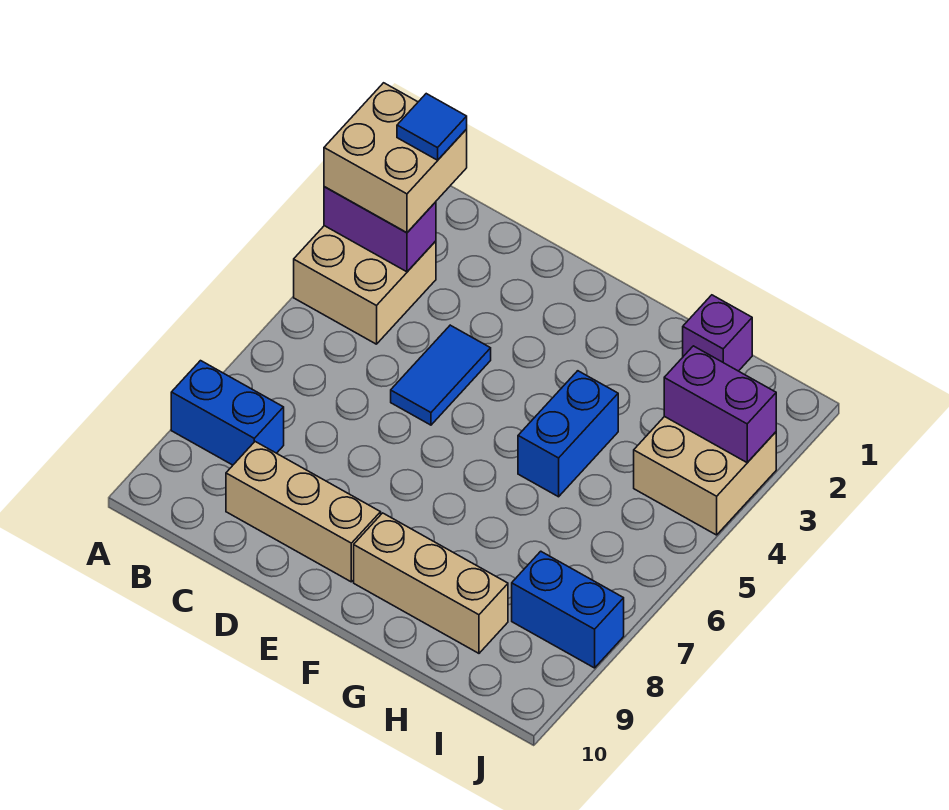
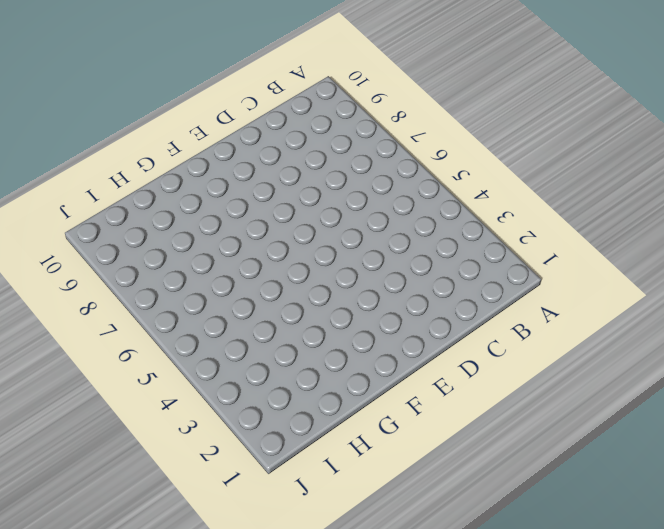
none -> tan brick A3:B4 level 1
none -> blue brick A8:B8 level 1
none -> tan brick C9:E9 level 1

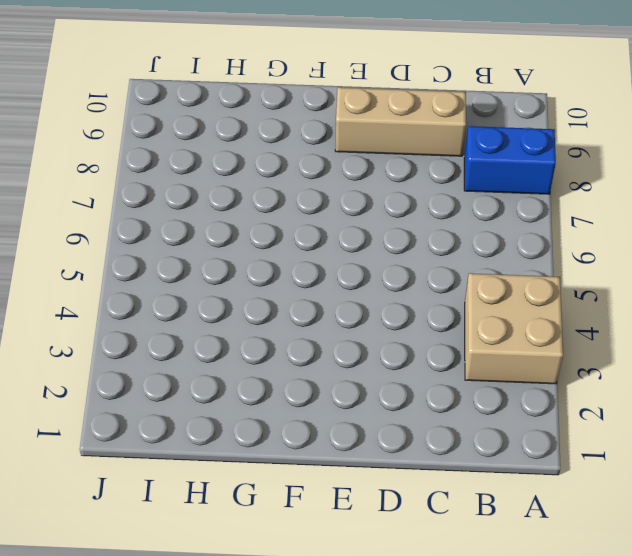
none -> blue tile D4:D5 level 1
none -> tan brick F9:H9 level 1
none -> blue brick G4:G5 level 1

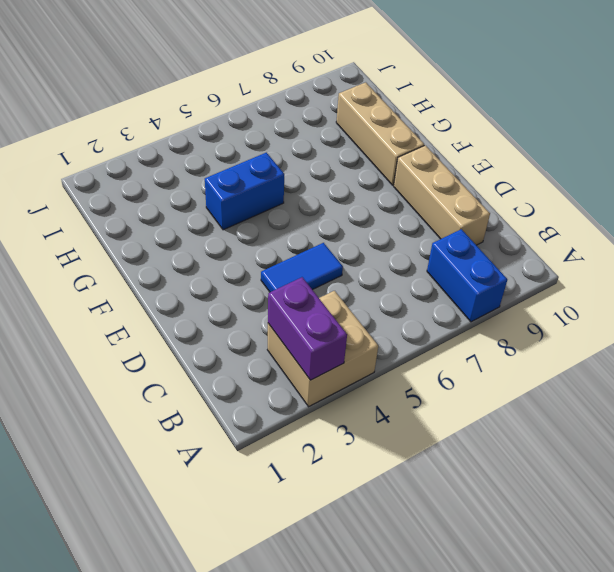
none -> purple brick H1 level 1
none -> tan brick I3:J4 level 1
none -> blue brick I8:J8 level 1

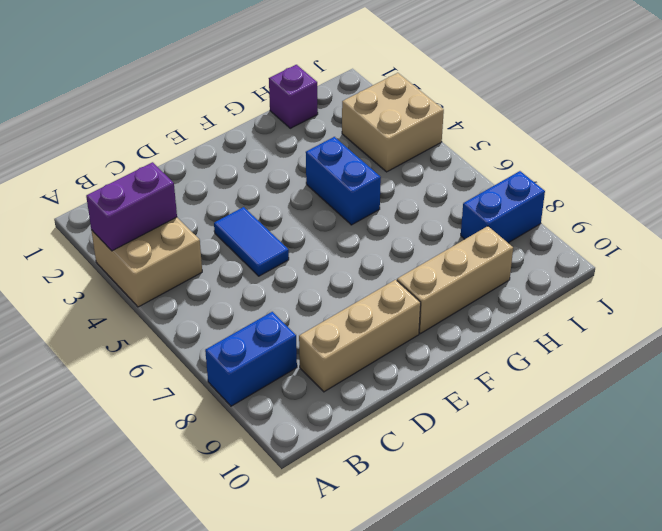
none -> purple brick I3:J3 level 2
none -> tan brick A2:B3 level 3
none -> blue tile B2 level 4

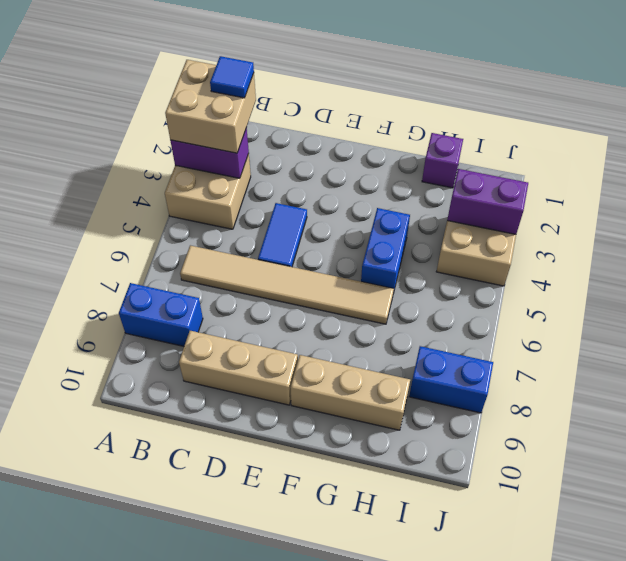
tan tile B6:G6 level 1 -> none

